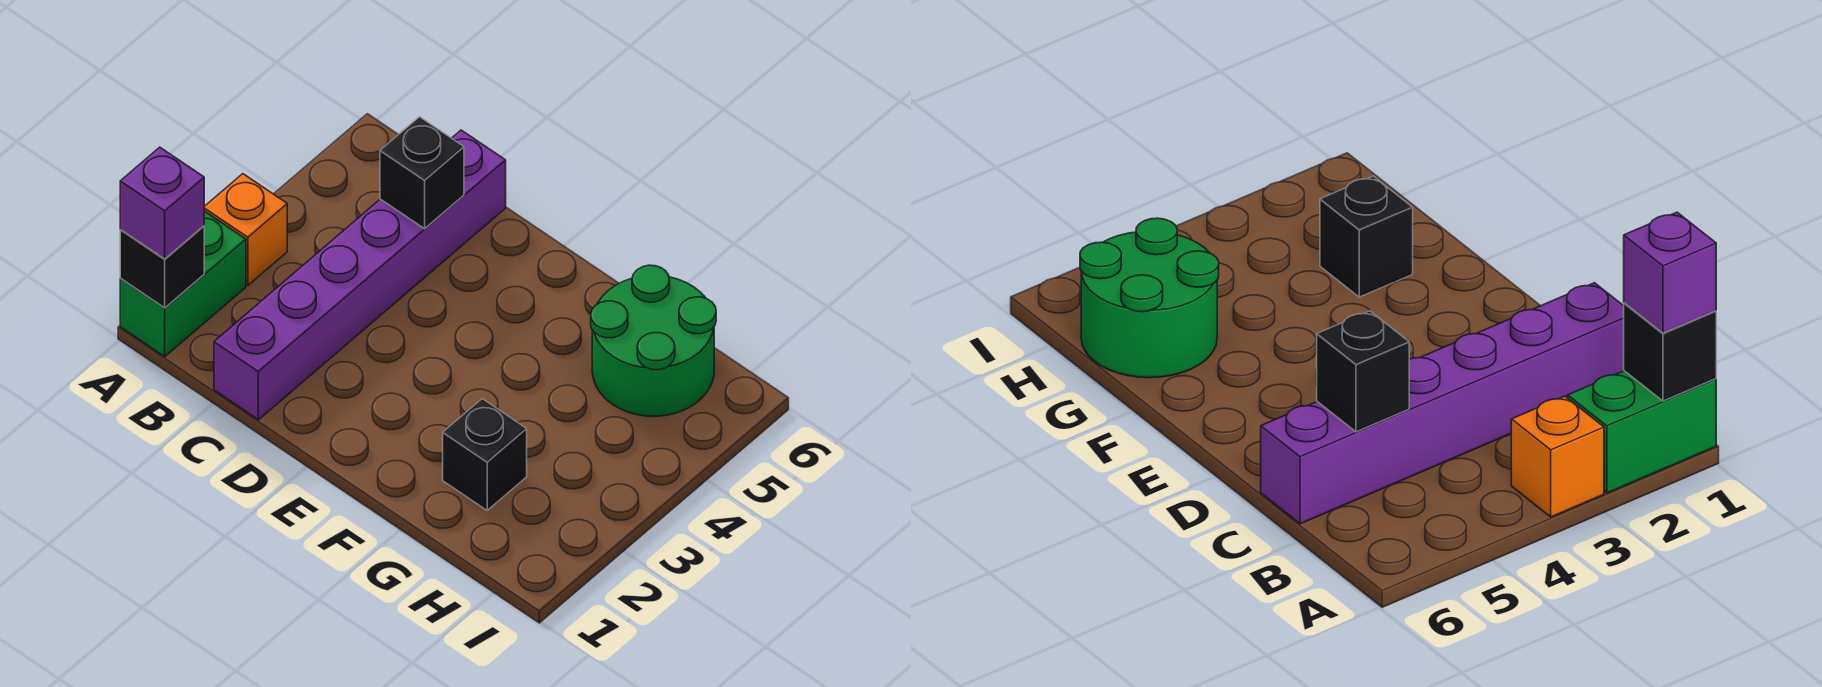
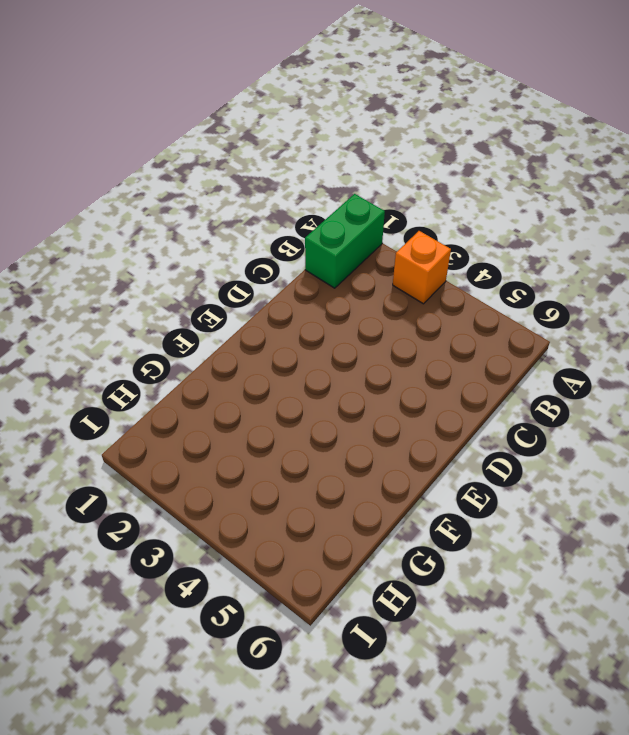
green brick A1:B1 level 1 -> green brick A1:A2 level 1
none -> purple brick C1:C6 level 1
none -> black brick G2 level 1

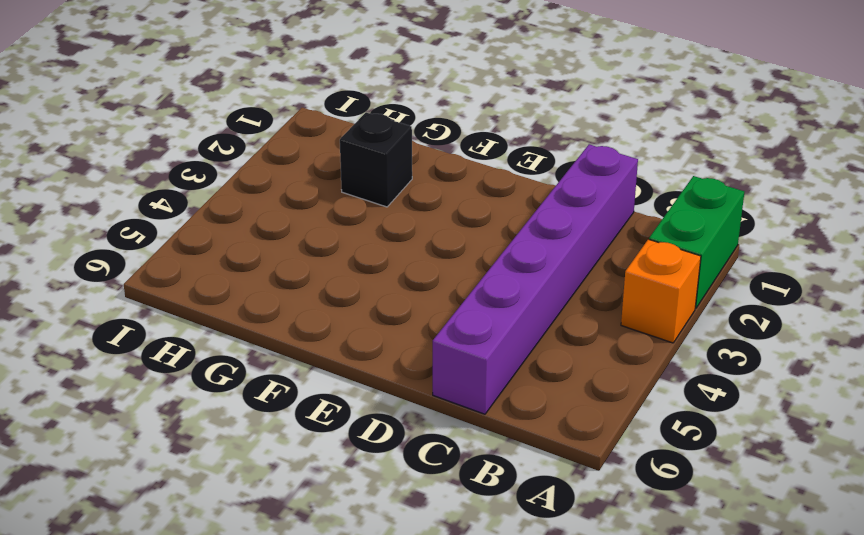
none -> green round brick G5:H6 level 1
none -> black brick A1 level 2

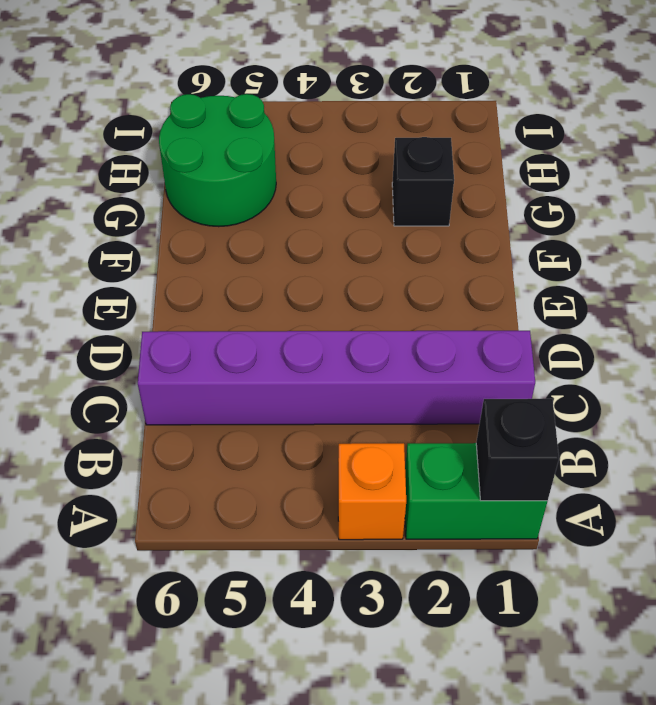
none -> black brick C5 level 2
none -> purple brick A1 level 3

